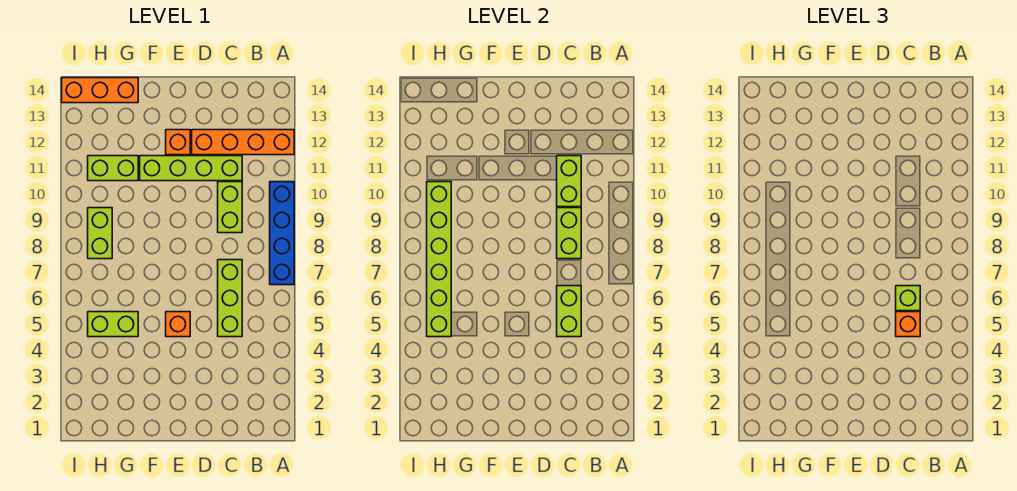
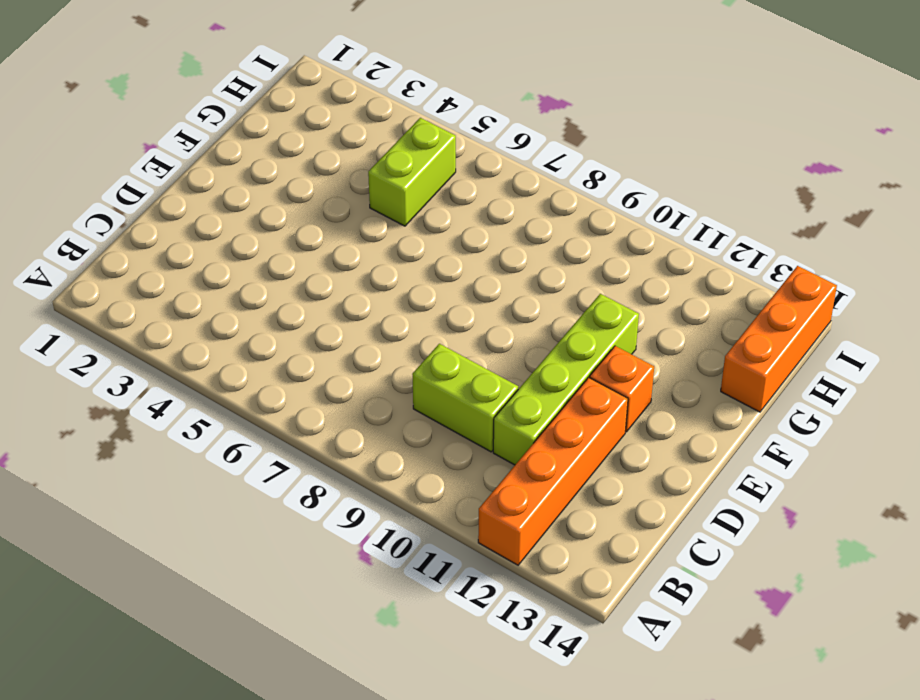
none -> blue brick A7:A10 level 1
none -> lime brick C5:C7 level 1
none -> orange brick E5 level 1

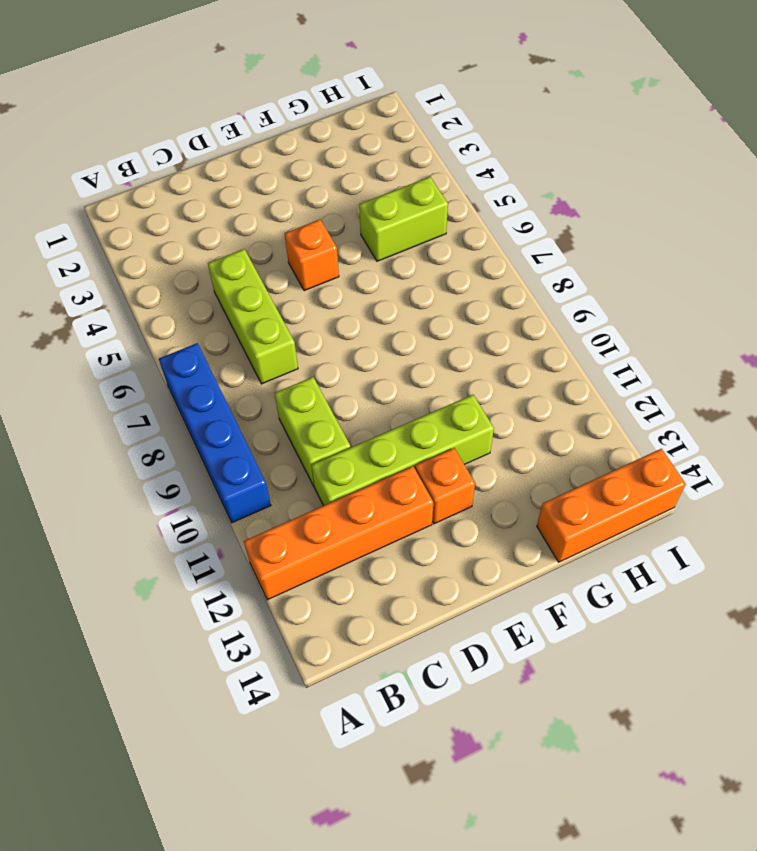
none -> lime brick G11:H11 level 1
none -> lime brick H8:H9 level 1
none -> lime brick C5:C6 level 2

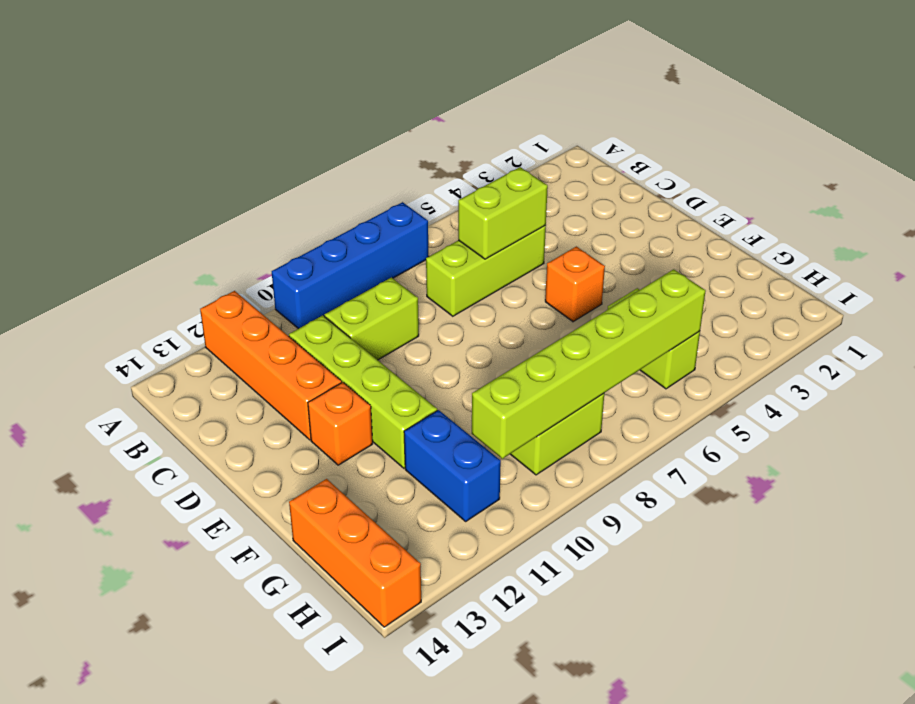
blue brick G11:H11 level 1 -> lime brick G11:H11 level 1
none -> lime brick C8:C9 level 2
none -> lime brick C10:C11 level 2
none -> orange brick C5 level 3

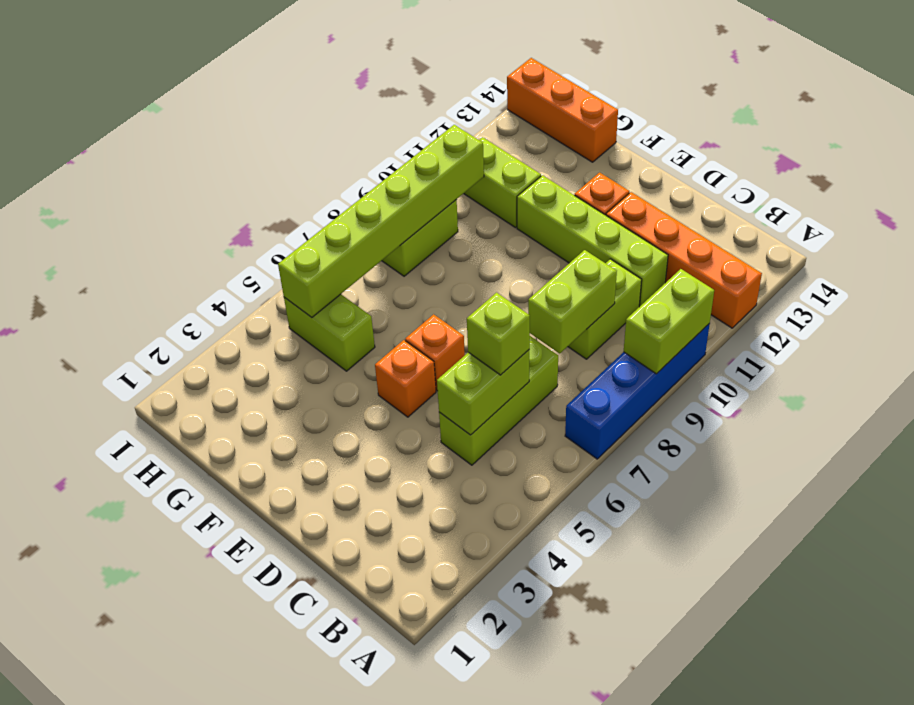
lime brick A9:A10 level 2 -> lime brick C10:C11 level 2
orange brick E6 level 1 -> orange brick C5 level 3

